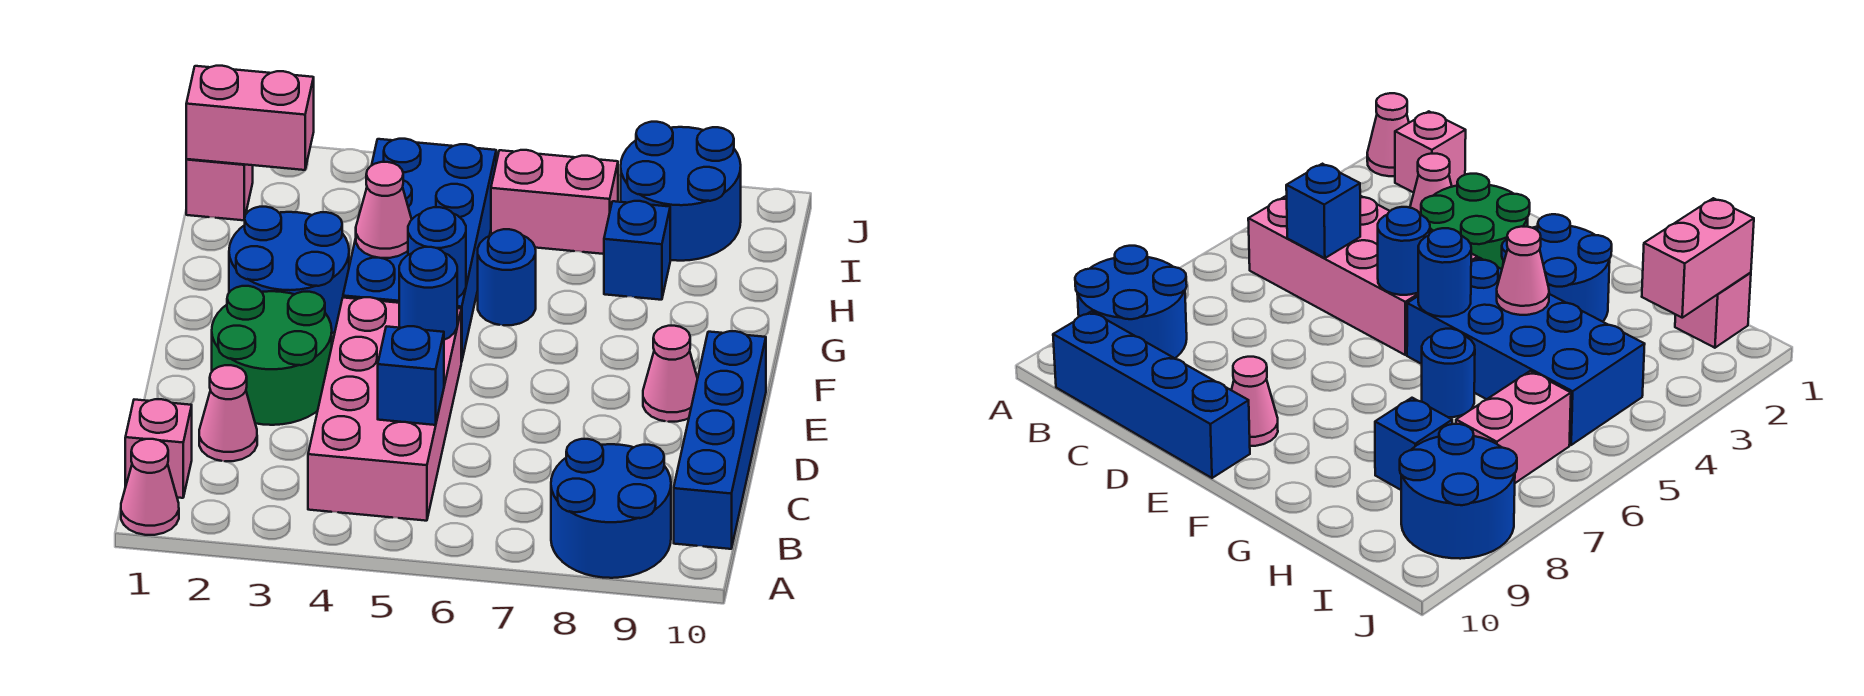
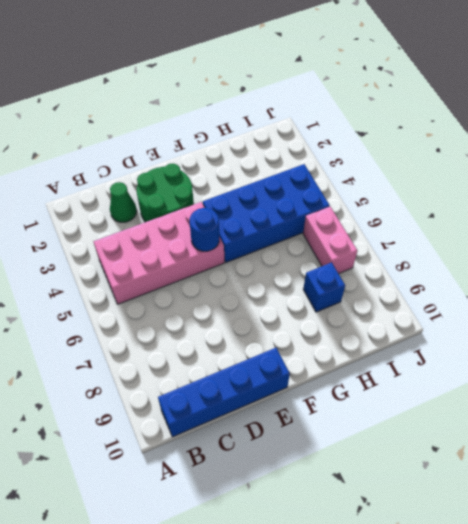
green cone C2 level 1 -> pink cone C2 level 1
none -> pink cone A1 level 1
none -> blue round brick A8:B9 level 1
none -> pink brick B1 level 1

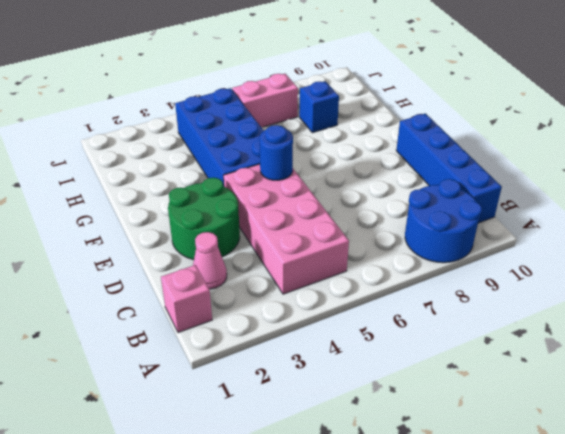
none -> pink cone A1 level 1
none -> pink cone E9 level 1
none -> blue round brick F2:G3 level 1

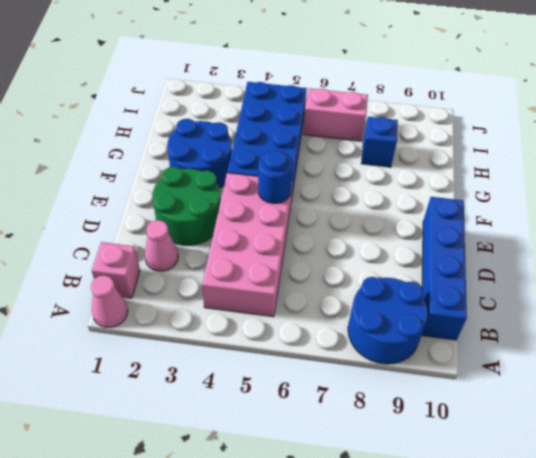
none -> pink cone E9 level 1
none -> blue round brick G6 level 1
none -> pink brick I1 level 1

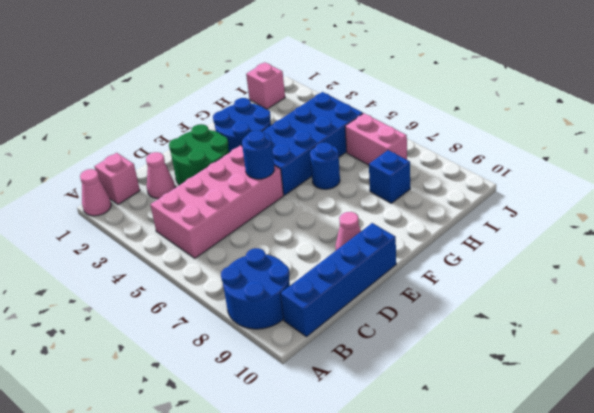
none -> blue round brick I8:J9 level 1
none -> blue brick C5 level 2
none -> blue round brick F5 level 2

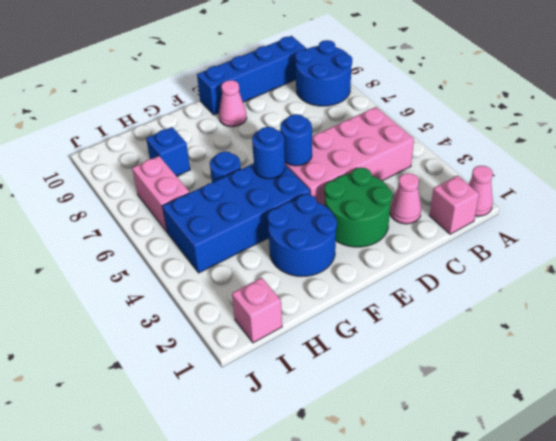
none -> blue round brick I8:J9 level 1
none -> blue brick C5 level 2
none -> pink cone G4 level 2

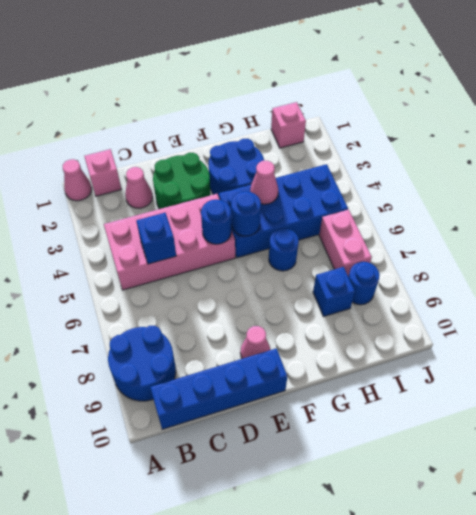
blue round brick I8 level 1 -> blue round brick I8:J9 level 1
none -> pink brick I1:I2 level 2

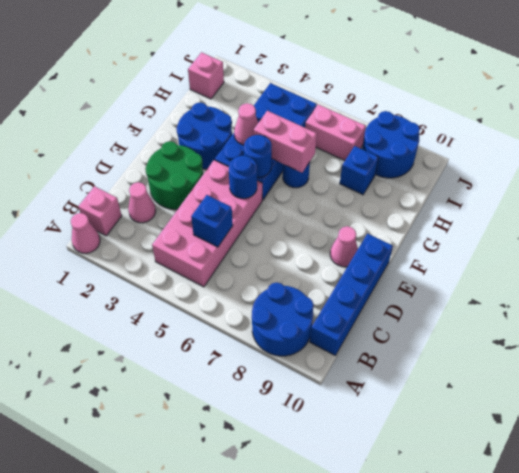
pink brick G5:G6 level 2 -> pink brick I1:I2 level 2

